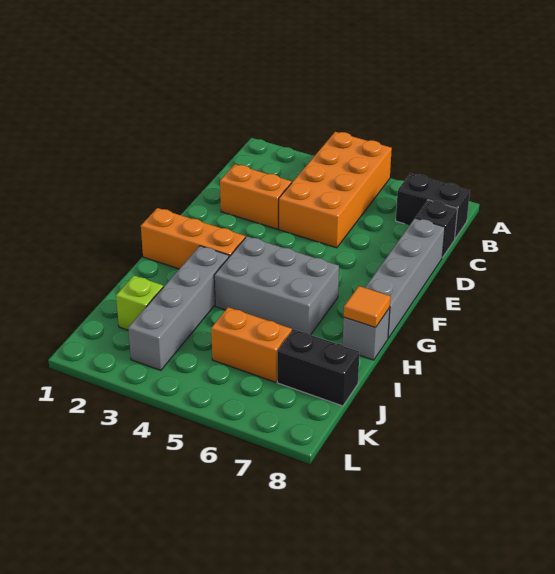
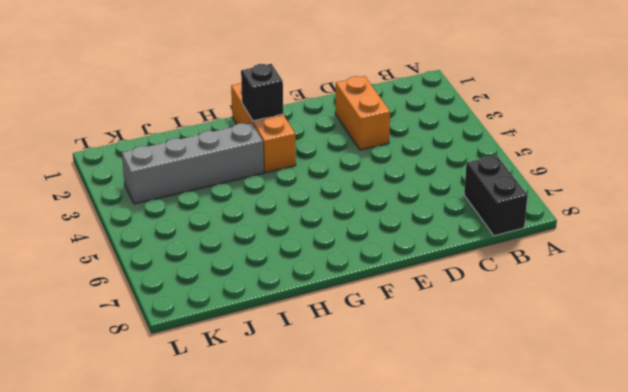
black brick G2 level 2 -> black brick C8 level 1
none -> orange brick A4:D5 level 1
none -> grey brick D8:G8 level 1
none -> grey brick G4:H6 level 1

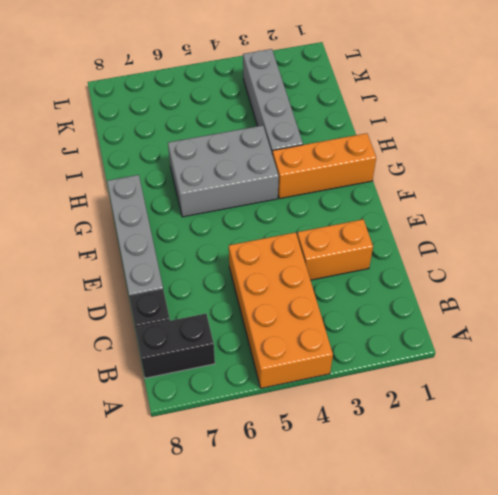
none -> grey brick H8 level 1
none -> lime brick J2 level 1
none -> orange brick J5:J6 level 1

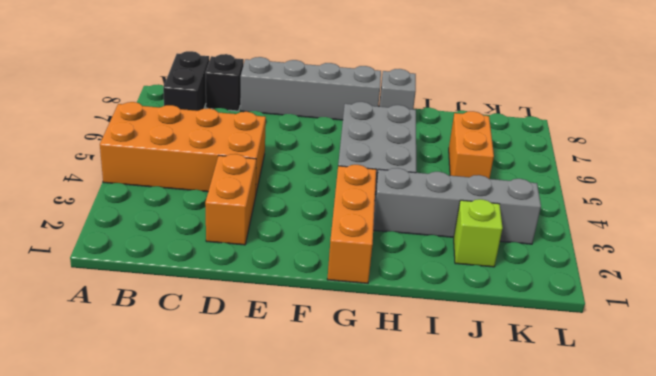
none -> black brick J7:J8 level 1
none -> orange tile H8 level 2

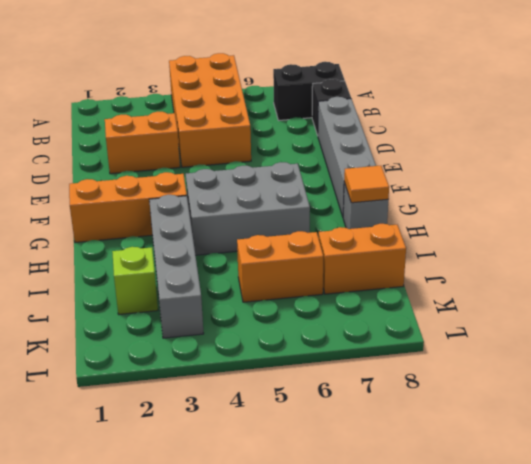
orange brick J7:J8 level 1 -> black brick J7:J8 level 1

